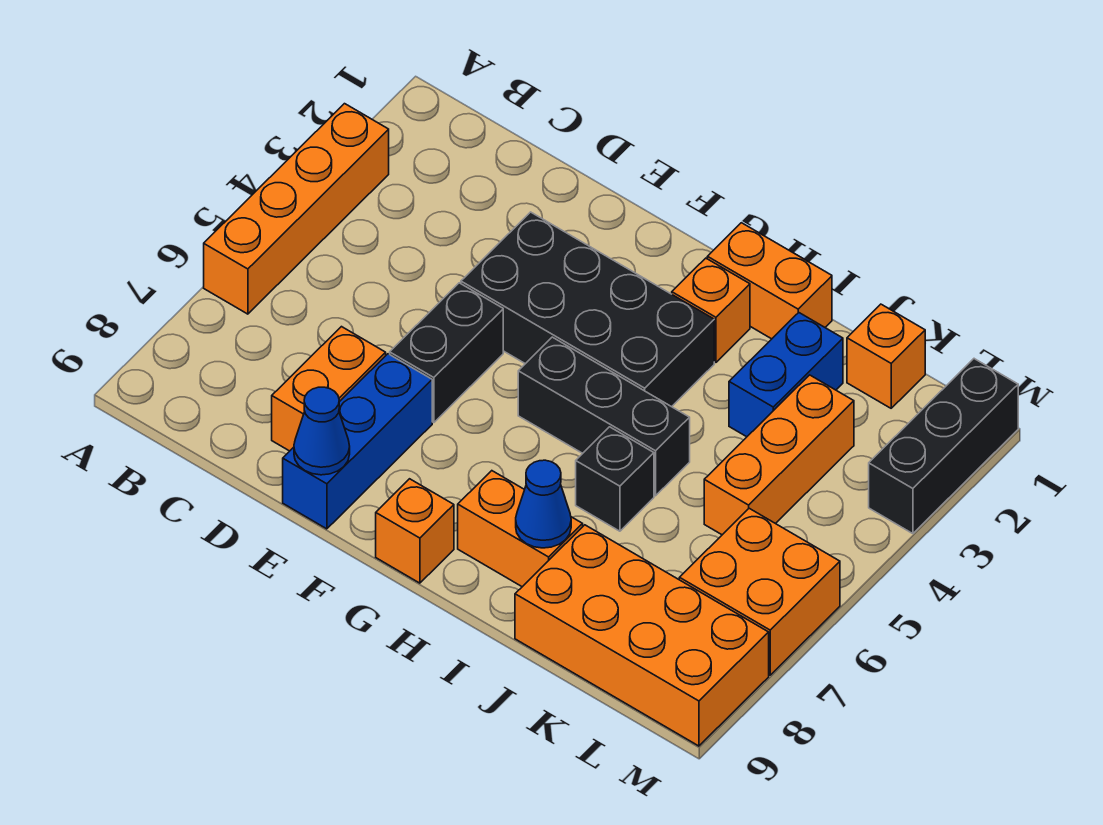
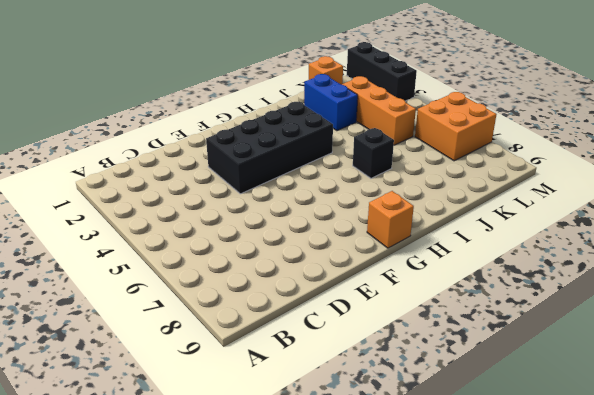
none -> orange brick A3:A6 level 1
none -> orange brick D7:D8 level 1
none -> black brick E5:E6 level 1

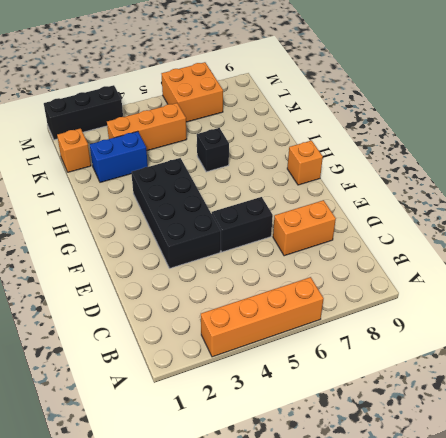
none -> blue brick E7:E9 level 1
none -> black brick G5:I5 level 1
none -> orange brick H1:I1 level 1

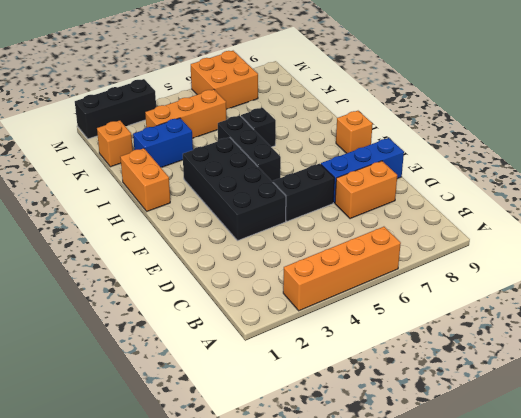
none -> orange brick H2 level 1
none -> orange brick H8:I8 level 1
none -> orange brick J8:M9 level 1

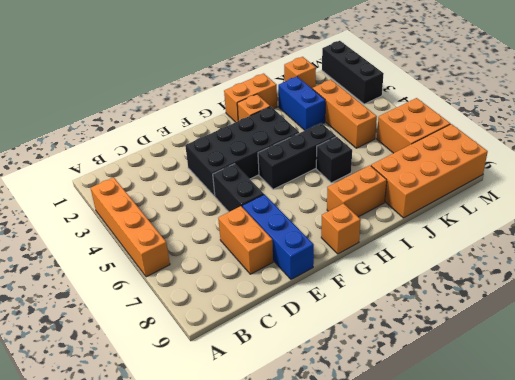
none -> blue cone E9 level 2
none -> blue cone I8 level 2

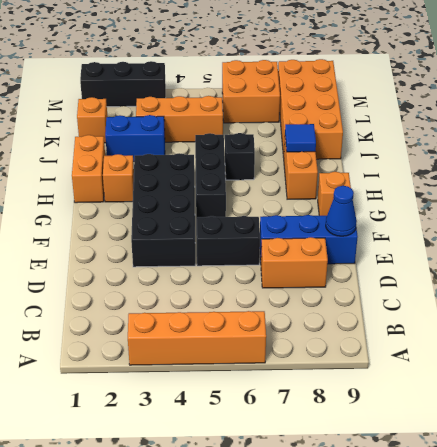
blue tile I8 level 2 -> blue cone I8 level 2

